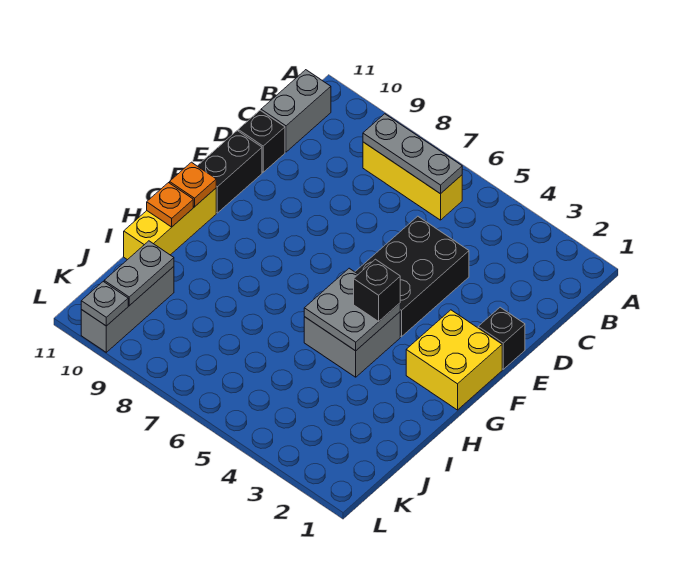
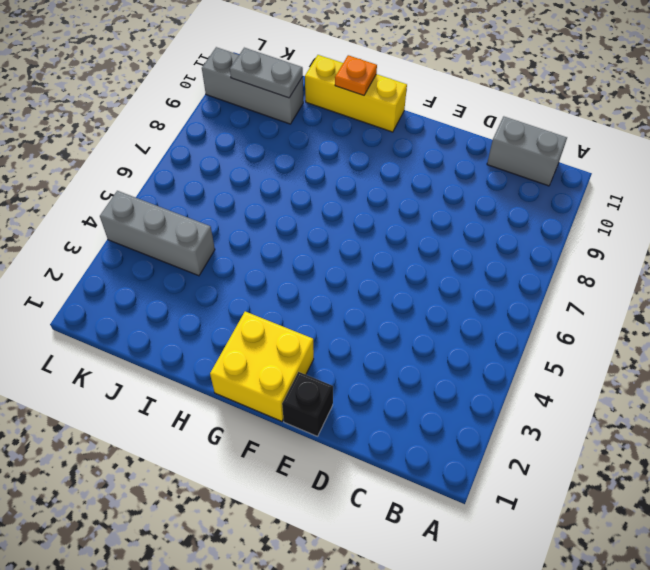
grey brick J4:L4 level 1 -> none
none -> yellow brick B6:B8 level 1
none -> black brick D4:F5 level 1
none -> black brick D11 level 1

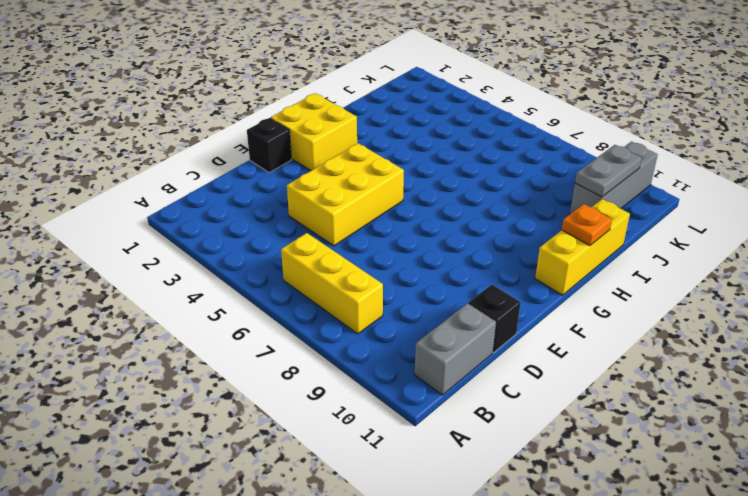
yellow brick D4:F5 level 1 -> black brick D4:F5 level 1
none -> black brick E11:F11 level 1
none -> grey brick G4:H5 level 1
none -> grey plate B6:B8 level 2

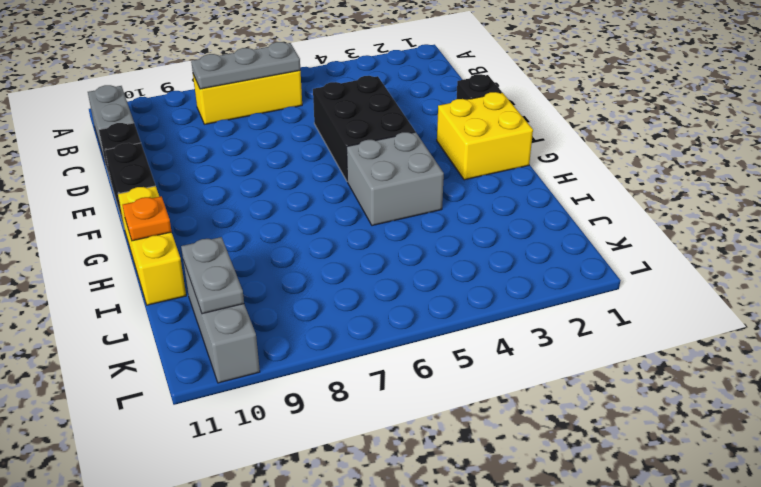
none -> grey plate G4:H5 level 2
none -> orange plate G11 level 2
none -> grey plate L10 level 2

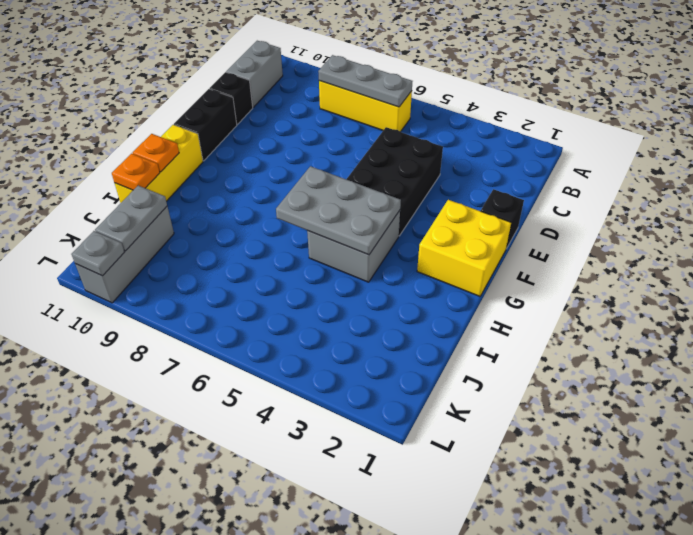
grey plate G4:H6 level 2 -> grey plate G4:H5 level 2
orange plate I11 level 2 -> orange plate G11 level 2
none -> black brick G4 level 3

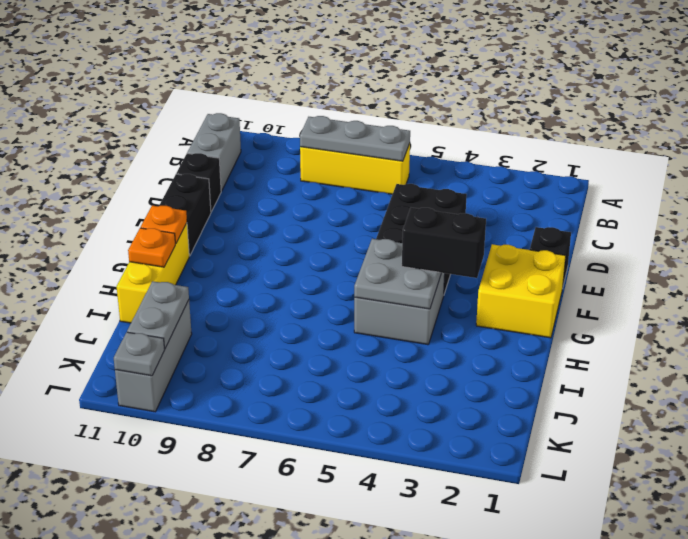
black brick G3:G4 level 3 -> black brick G4 level 3

